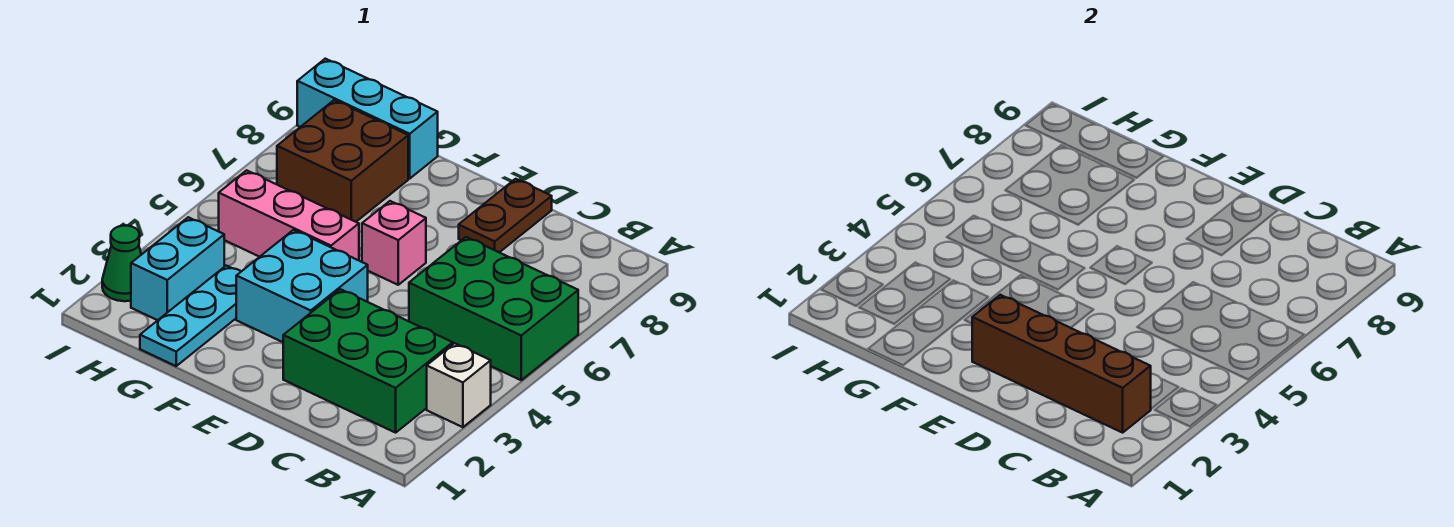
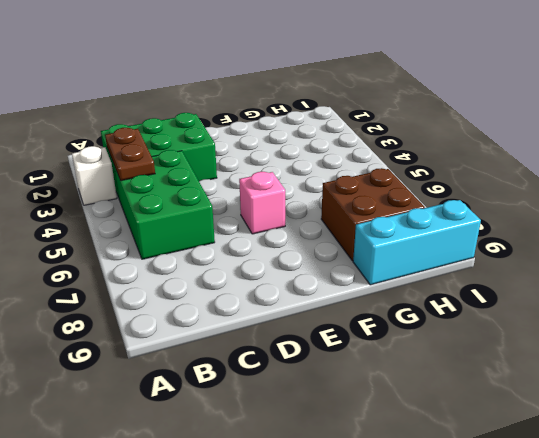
brown plate B3:B4 level 2 -> brown plate D8:D9 level 1
green brick B4:C6 level 1 -> green brick A5:C6 level 1
none -> cyan brick E3:F4 level 1
none -> pink brick F5:H5 level 1
none -> cyan plate G1:G3 level 1

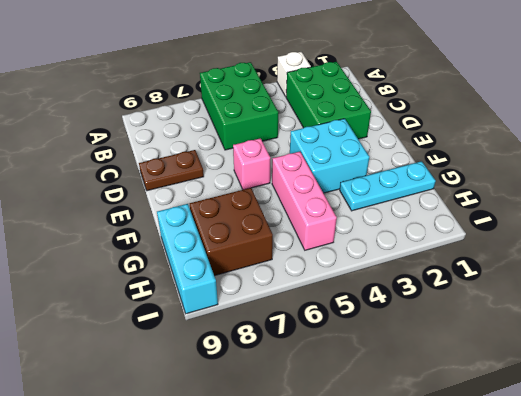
none -> cyan brick H2:H3 level 1
none -> green cone I2 level 1
none -> brown brick B2:E2 level 2

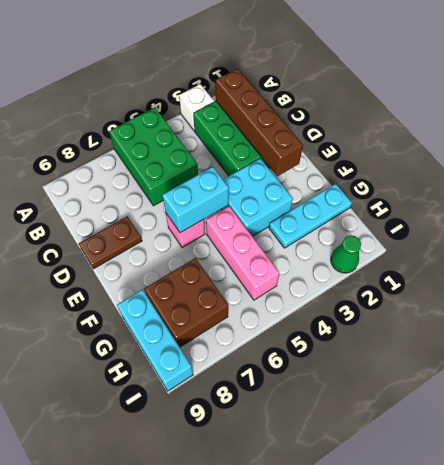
cyan brick E5:E6 level 2 -> cyan brick H2:H3 level 1

